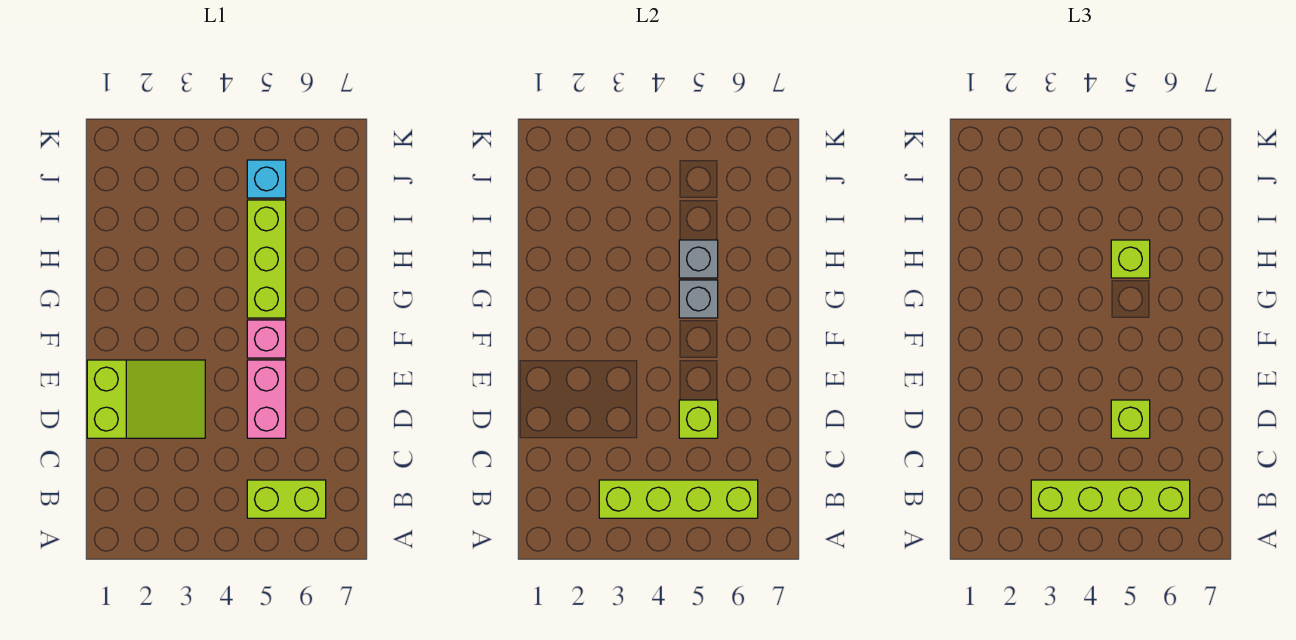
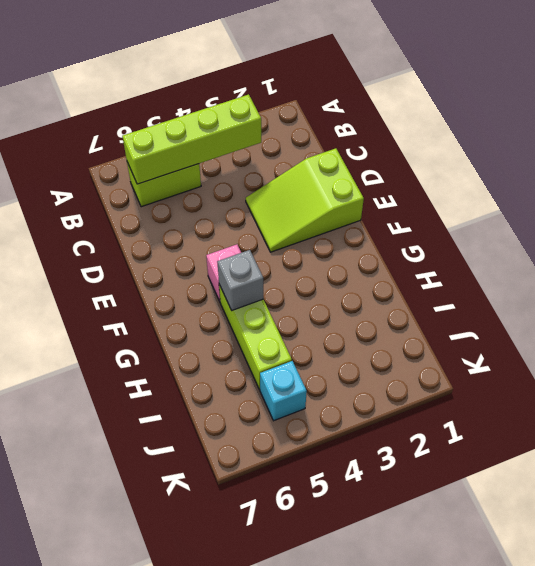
none -> pink brick D5:E5 level 1
none -> lime brick D5 level 2
none -> grey brick H5 level 2

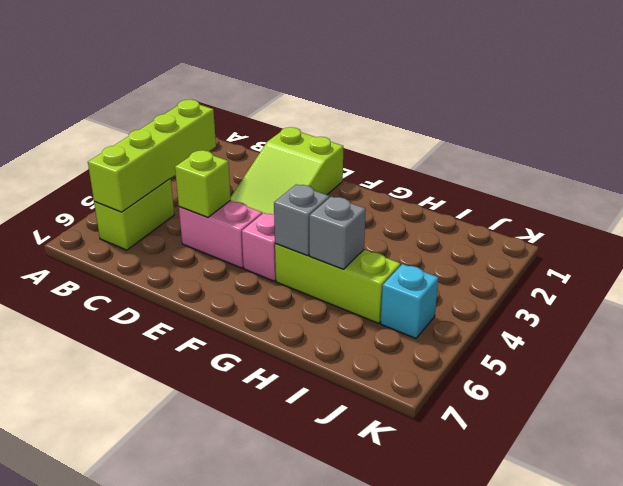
none -> lime brick B3:B6 level 3
none -> lime brick D5 level 3
none -> lime brick H5 level 3

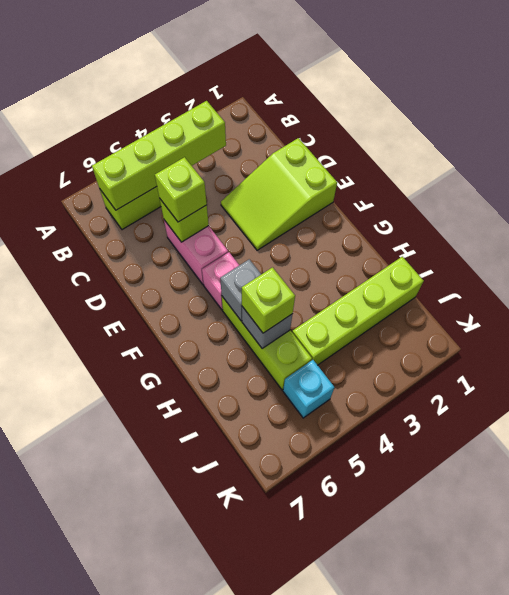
lime brick I1:I4 level 1 -> lime brick B3:B6 level 3

